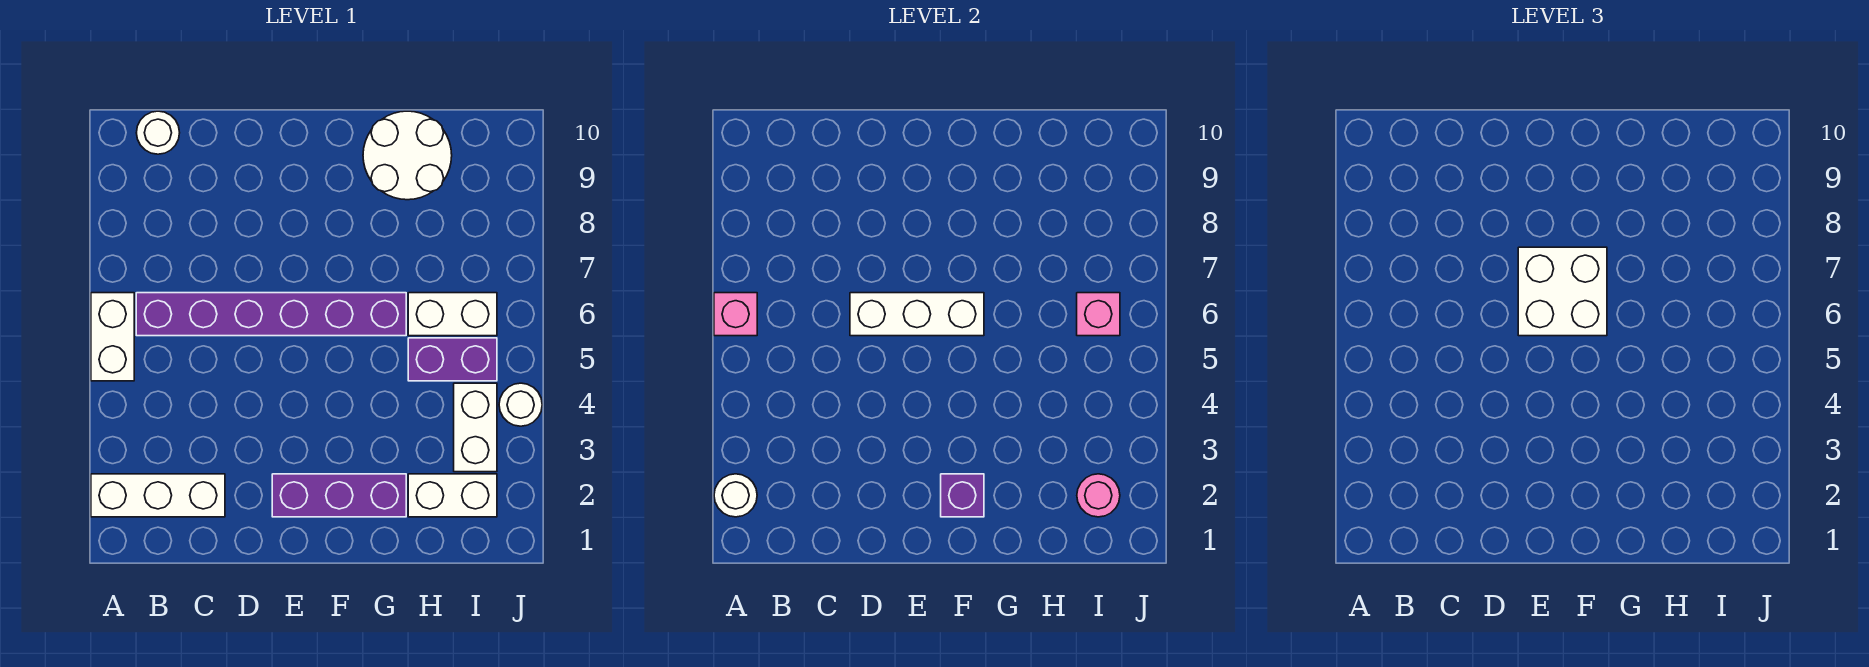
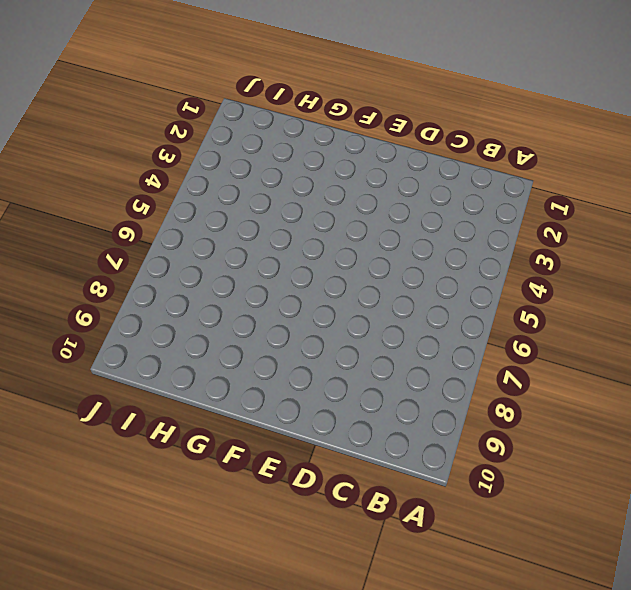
none -> white brick A2:C2 level 1
none -> white brick A5:A6 level 1
none -> purple brick B6:G6 level 1

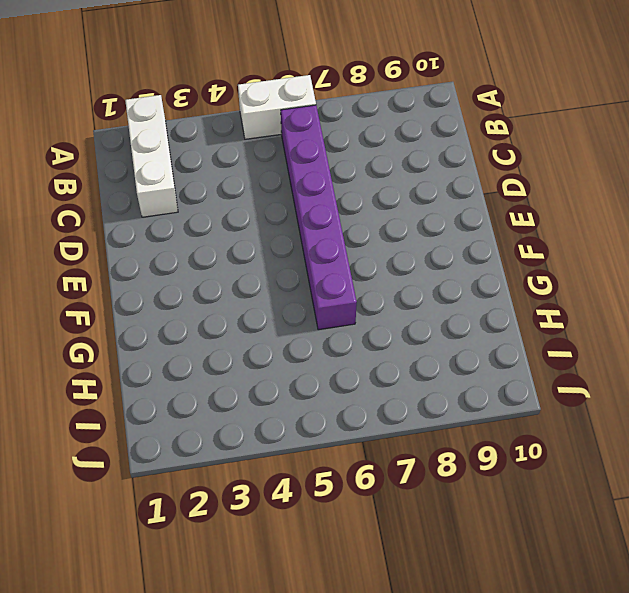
none -> white round brick B10 level 1
none -> purple brick E2:G2 level 1
none -> white round brick G9:H10 level 1

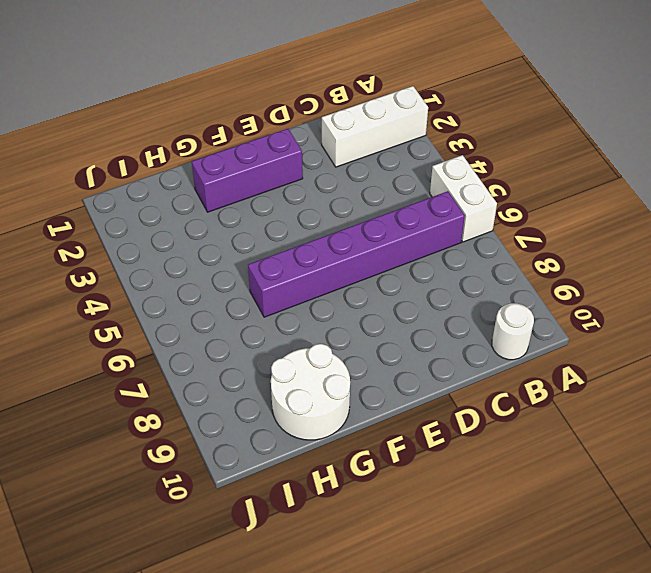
none -> white brick H2:I2 level 1
none -> purple brick H5:I5 level 1
none -> white brick H6:I6 level 1

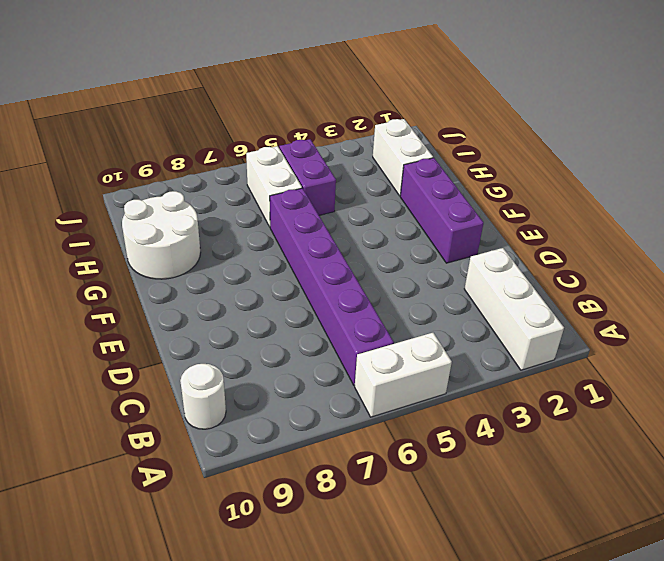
none -> white brick I3:I4 level 1
none -> white round brick J4 level 1
none -> white round brick A2 level 2

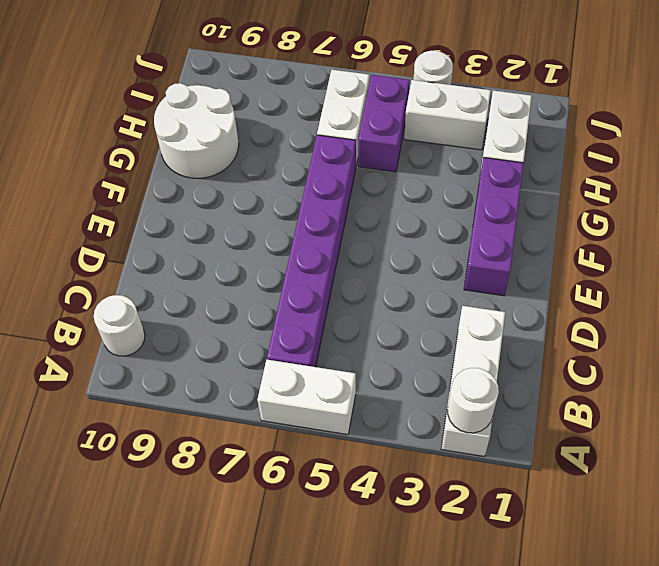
none -> pink brick A6 level 2
none -> white brick D6:F6 level 2
none -> purple brick F2 level 2

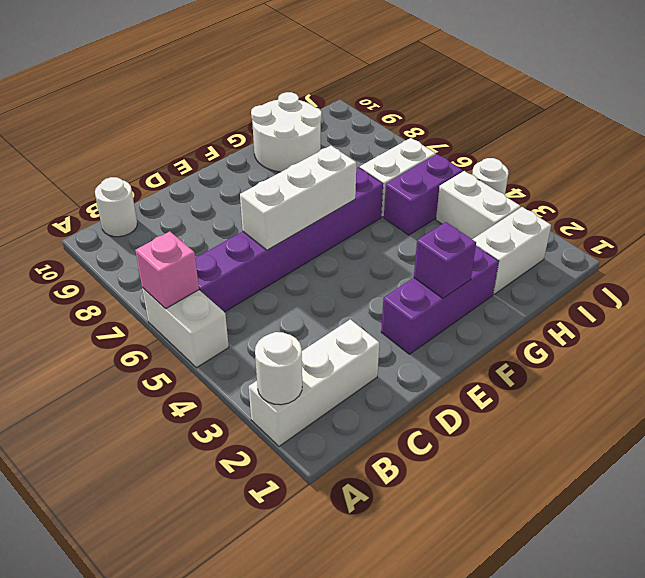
none -> pink round brick I2 level 2
none -> pink brick I6 level 2
none -> white brick E6:F7 level 3

